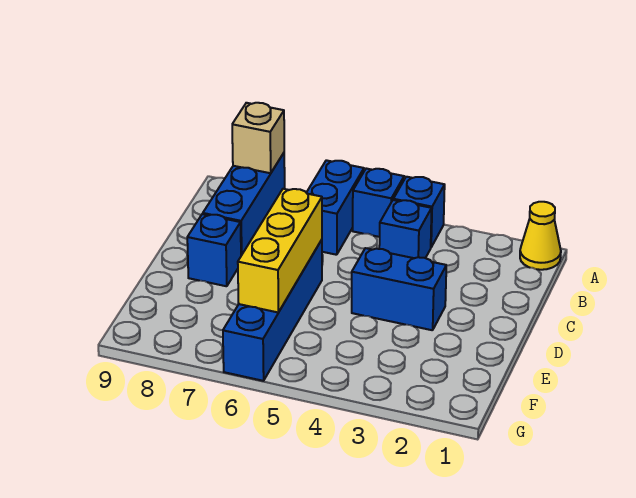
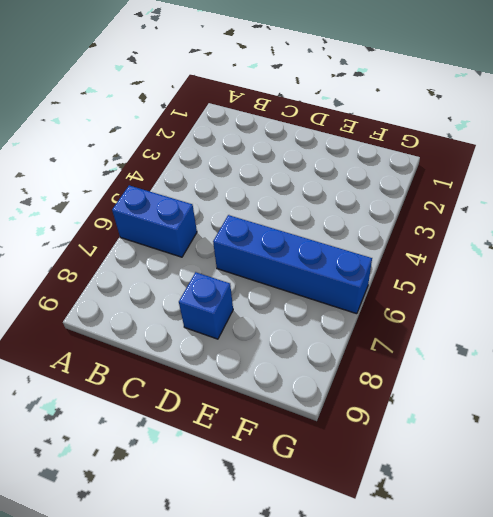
none -> yellow cone A1 level 1
none -> blue brick A4 level 1

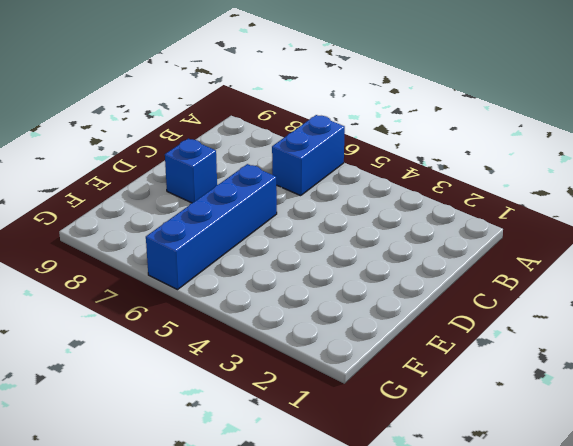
none -> yellow cone A1 level 1
none -> blue brick A4 level 1

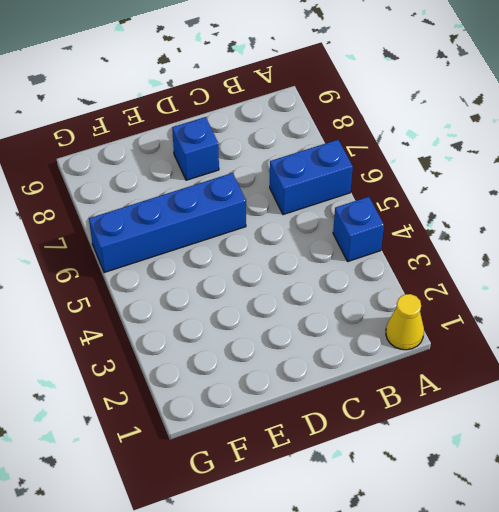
none -> blue brick A5 level 1
none -> blue brick A8:C8 level 1

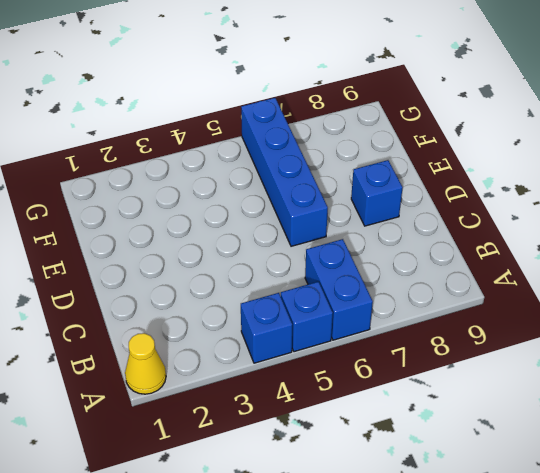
none -> blue brick A8:C8 level 1
none -> blue brick B4 level 1

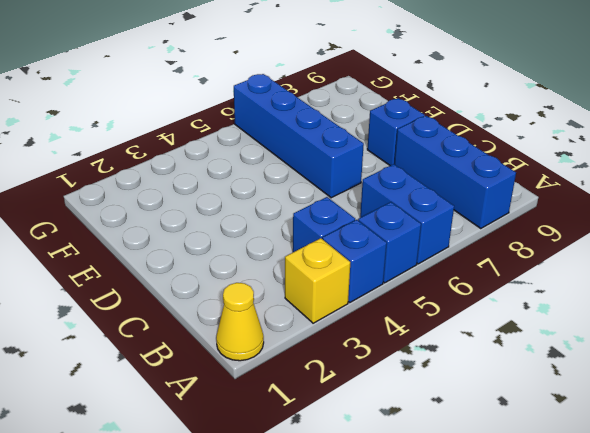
yellow brick A3 level 1 -> none
none -> blue brick D3:D4 level 1
none -> tan brick A8 level 2

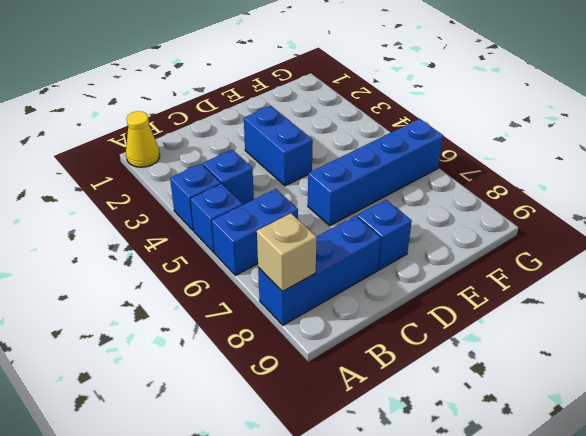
none -> yellow brick D6:F6 level 2

